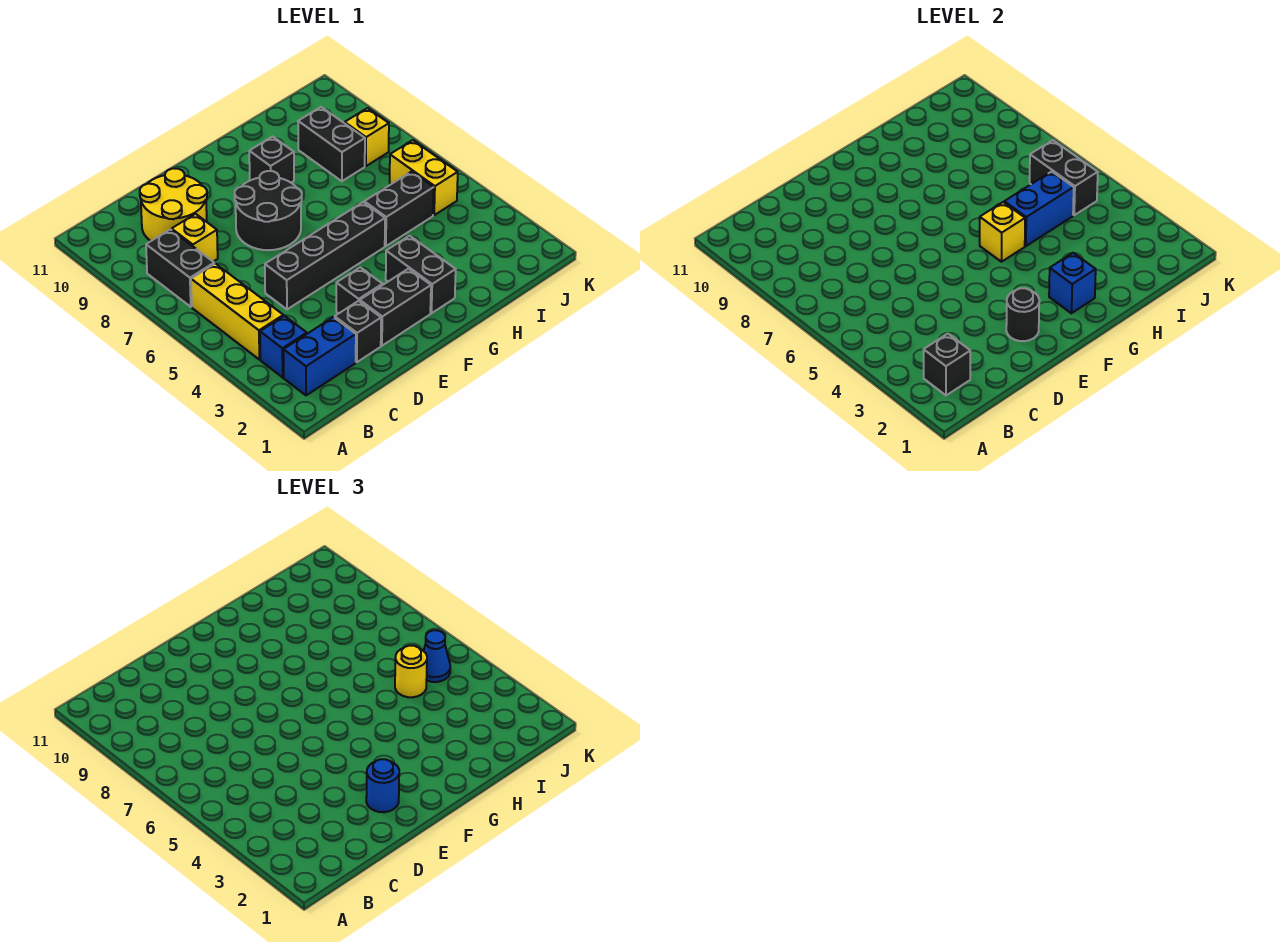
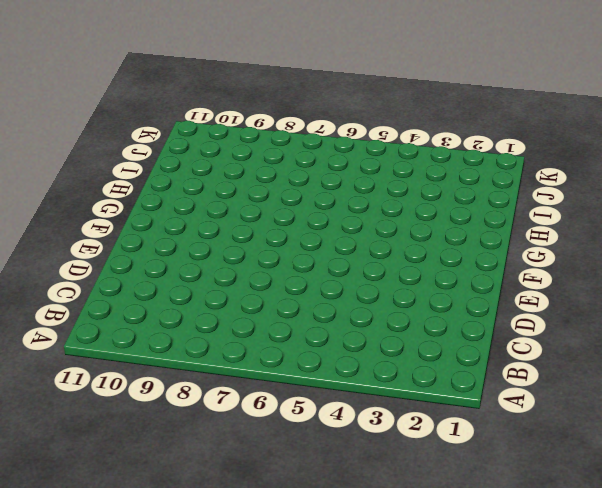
none -> blue brick B2:C2 level 1
none -> blue brick B3 level 1
none -> yellow brick B4:B6 level 1

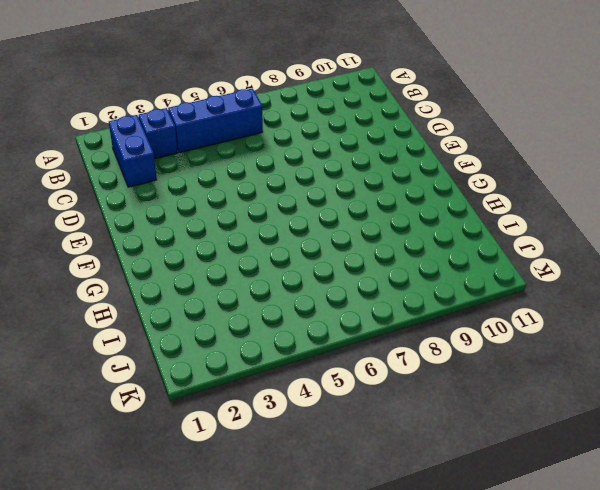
blue brick B4:B6 level 1 -> yellow brick B4:B6 level 1
none -> black brick B7:B8 level 1
none -> yellow brick C8 level 1
none -> yellow round brick C9:D10 level 1

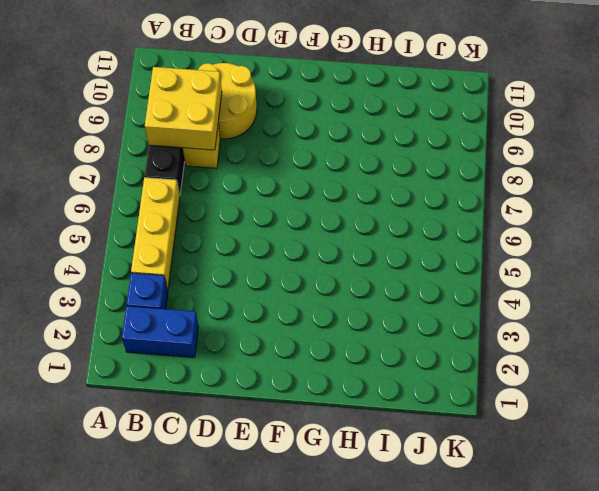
yellow brick B8:C9 level 2 -> none
none -> black brick D2 level 1
none -> black brick D5:G5 level 1
none -> black brick E2:F2 level 1

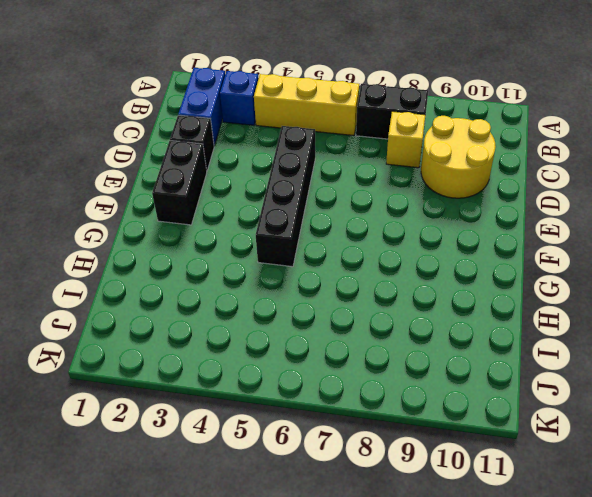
none -> black brick E3 level 1
none -> black round brick E7:F8 level 1
none -> black brick G2:G3 level 1

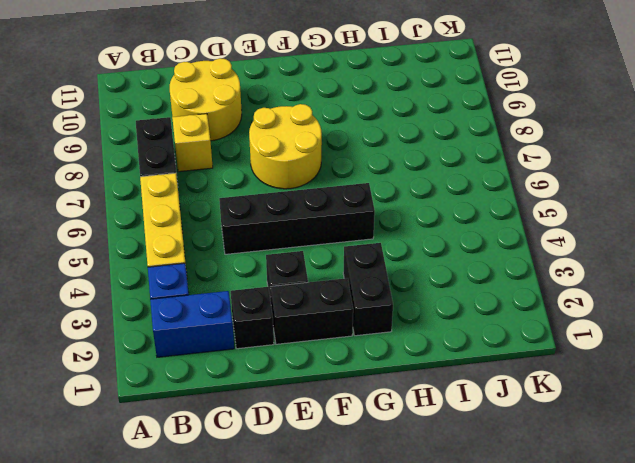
yellow round brick E7:F8 level 1 -> black round brick E7:F8 level 1
none -> black brick G9 level 1
none -> black brick H5:I5 level 1
none -> black brick I8:I9 level 1

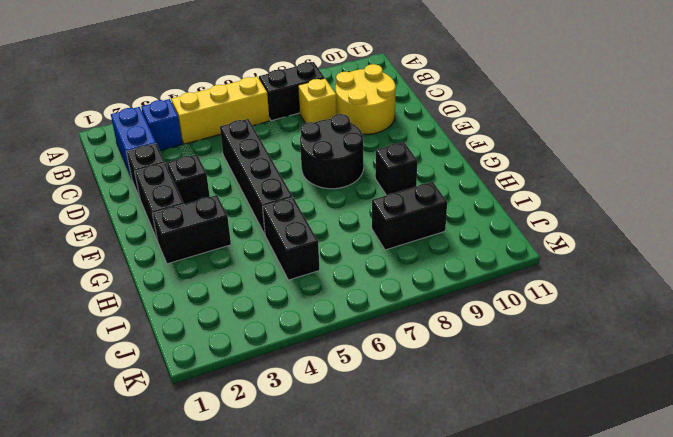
none -> yellow brick J5:J6 level 1
none -> yellow brick J8 level 1
none -> black brick B2 level 2

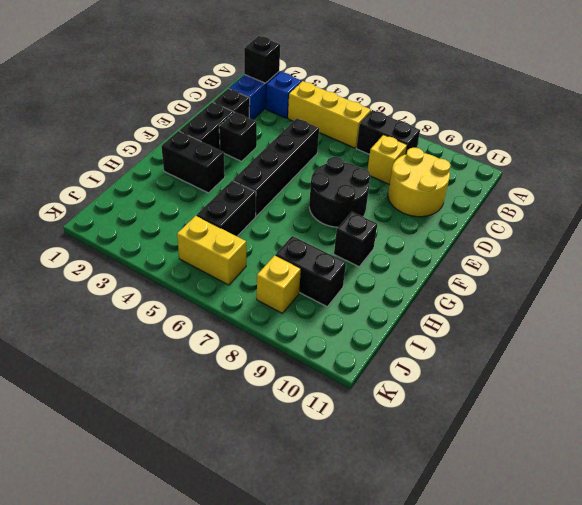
none -> black round brick E2 level 2
none -> blue brick G2 level 2
none -> yellow brick G5 level 2

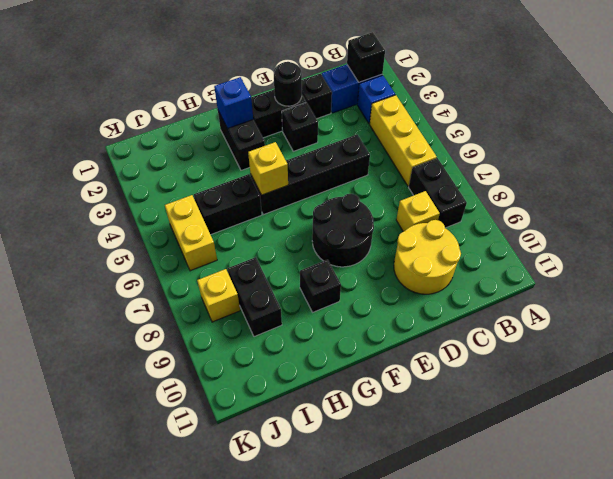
none -> blue brick H5:I5 level 2
none -> black brick J5:J6 level 2
none -> blue round brick E2 level 3

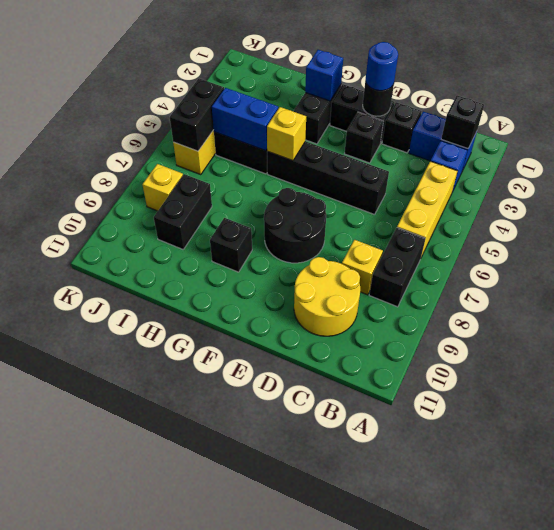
none -> yellow round brick I5 level 3
none -> blue cone J5 level 3

